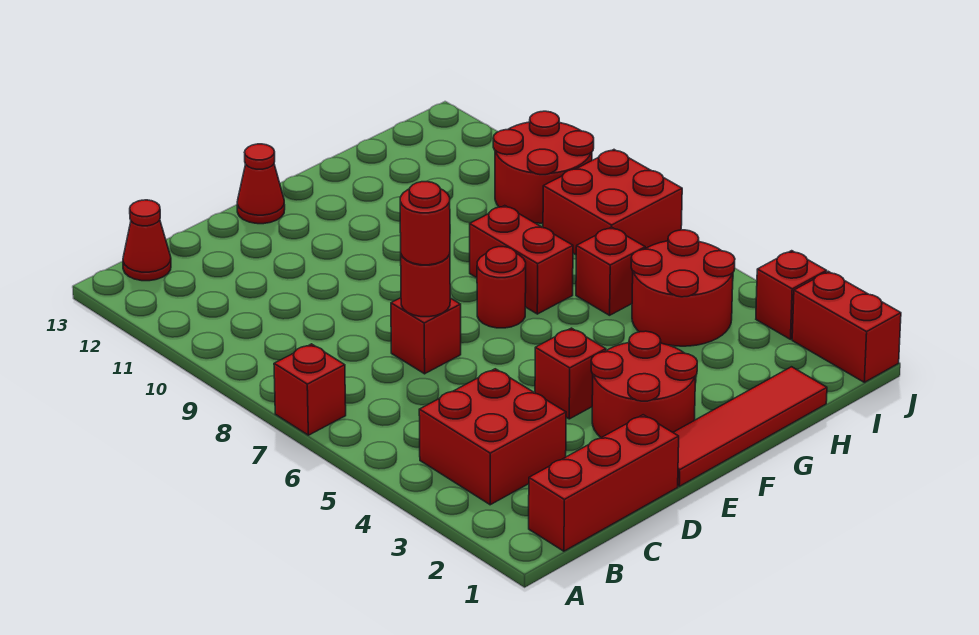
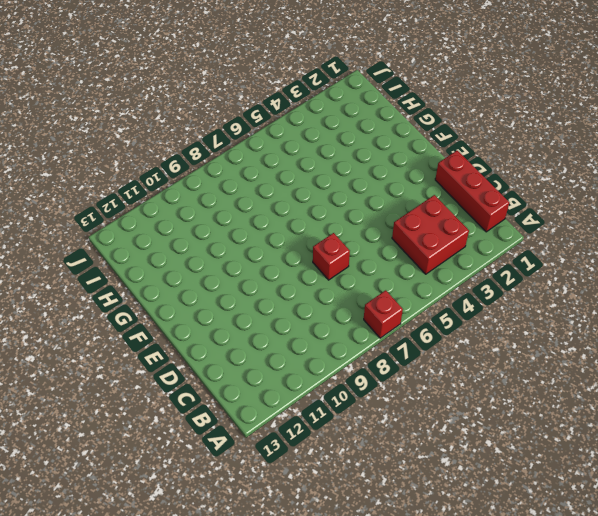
none -> red cone B13 level 1
none -> red tile E1:H1 level 1
none -> red round brick E2:F3 level 1

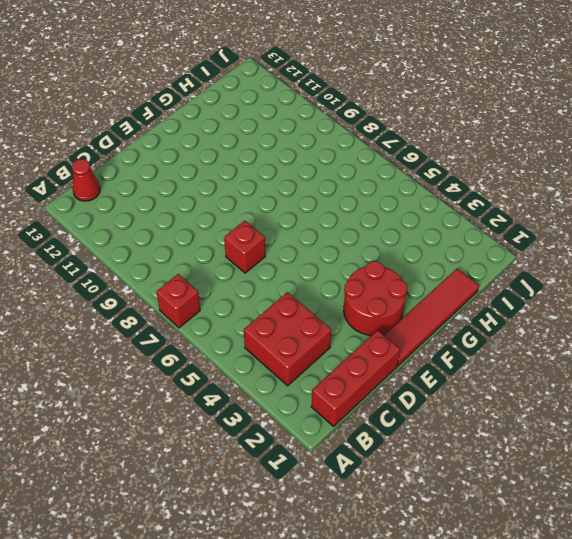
none -> red brick E4 level 1
none -> red cone E13 level 1
none -> red round brick F7 level 1

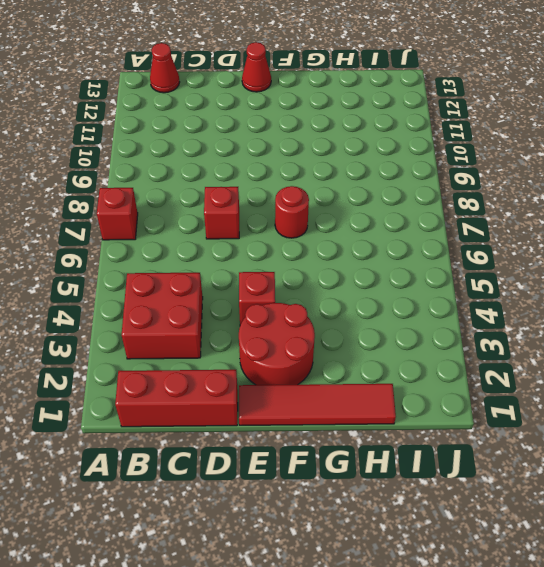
none -> red brick G7:G8 level 1
none -> red round brick H4:I5 level 1
none -> red brick H6 level 1

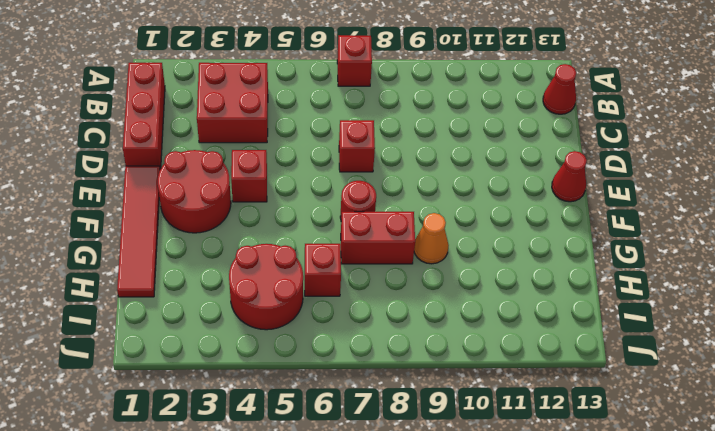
orange cone G9 level 1 -> none
none -> red brick I7:J8 level 1
none -> red round brick I9:J10 level 1
none -> red brick J1:J2 level 1

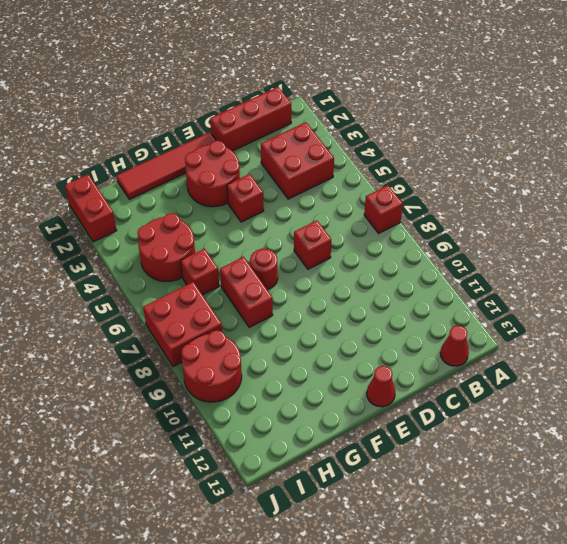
none -> red brick J3 level 1
none -> red round brick D7 level 2
none -> red round brick D7 level 3

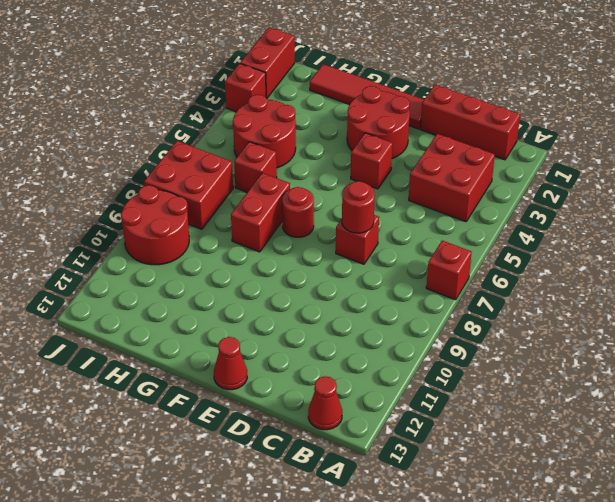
none -> red round brick D7 level 3

